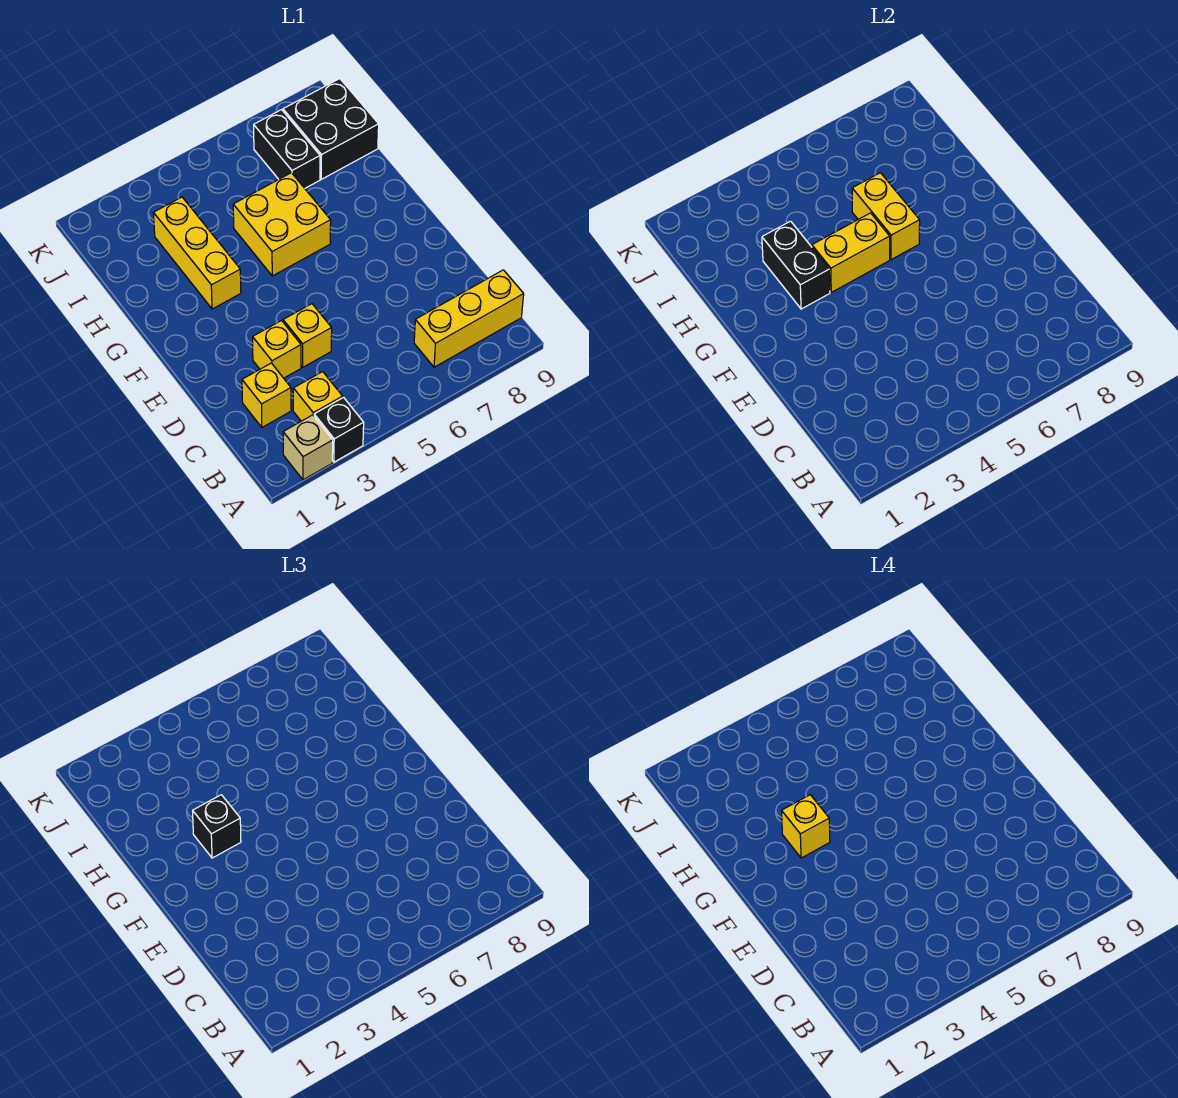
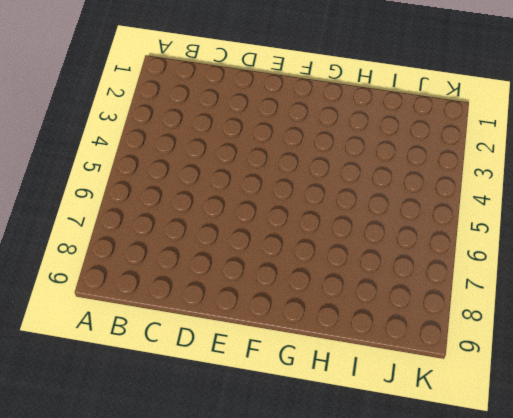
none -> tan brick A2 level 1
none -> black brick A3 level 1
none -> yellow brick B3 level 1

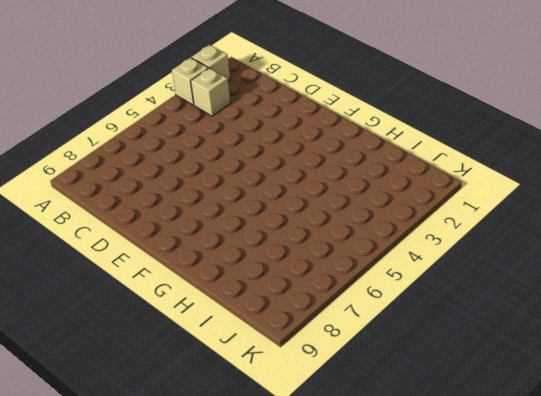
tan brick A3 level 1 -> black brick A3 level 1
tan brick B3 level 1 -> yellow brick B3 level 1
none -> yellow brick B7:B9 level 1
none -> yellow brick C2 level 1
none -> yellow brick D3 level 1

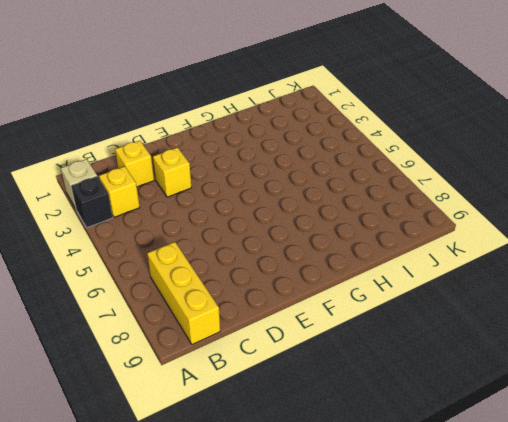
none -> yellow brick D4 level 1
none -> yellow brick G3:I3 level 1
none -> yellow brick G5:H6 level 1

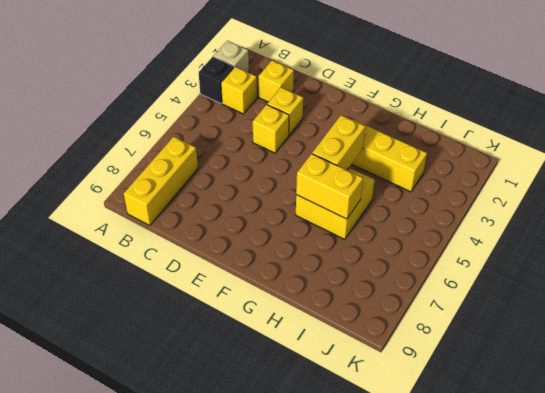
none -> black brick I7:J7 level 1
none -> black brick I8:J9 level 1
none -> black brick G3:H3 level 2

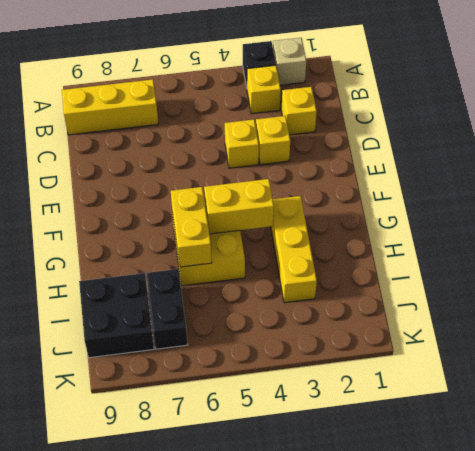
none -> black brick G3:H3 level 2
none -> black brick G3 level 3
none -> yellow brick G3 level 4

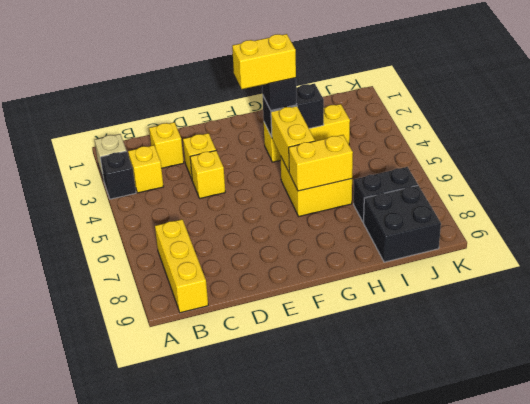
yellow brick F3:G3 level 4 -> yellow brick G3 level 4

